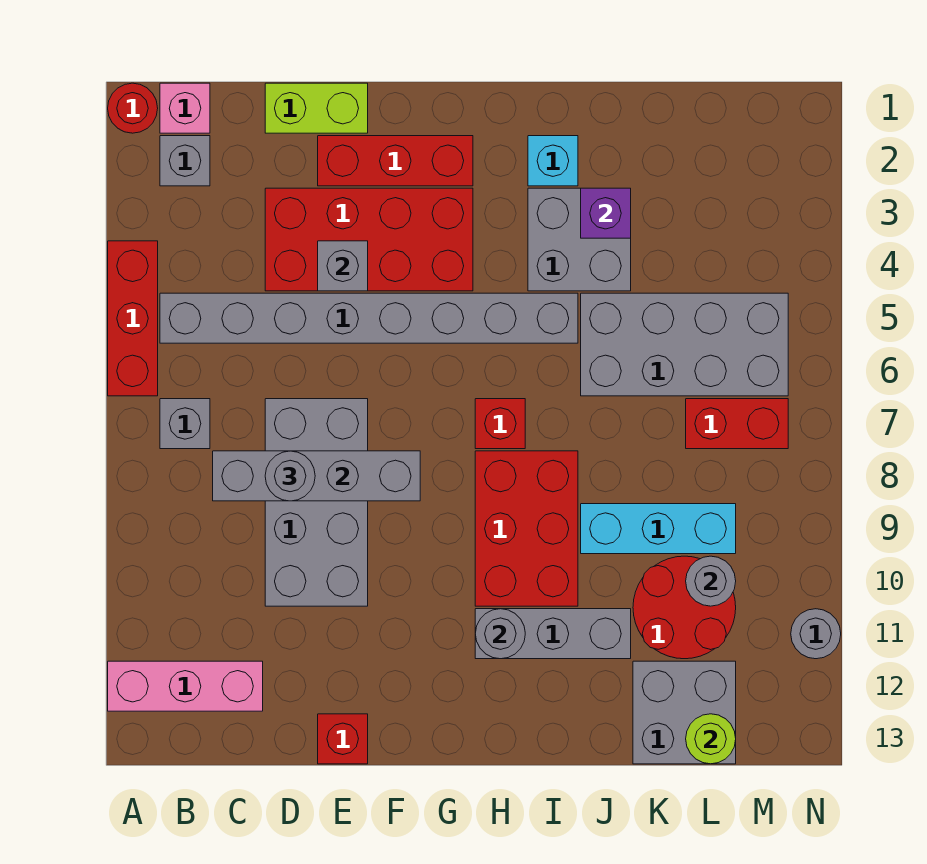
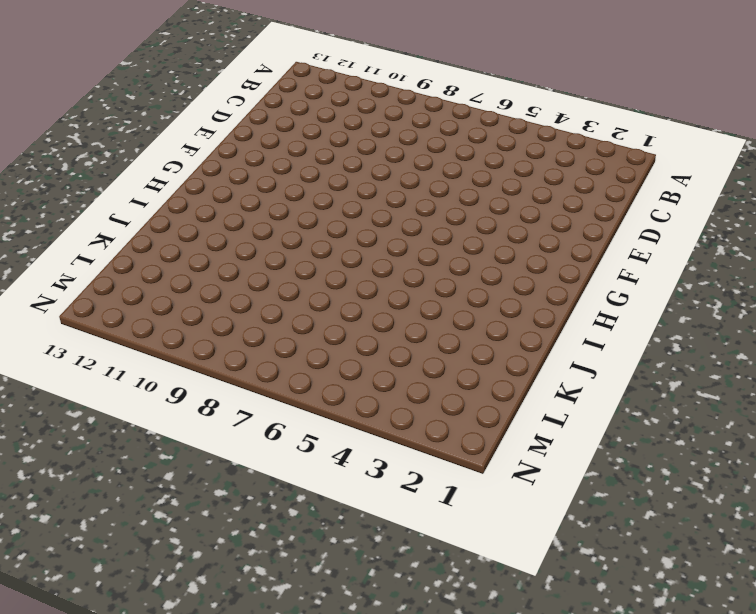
none -> red round brick A1 level 1
none -> red brick A4:A6 level 1
none -> pink brick A12:C12 level 1
none -> pink brick B1 level 1

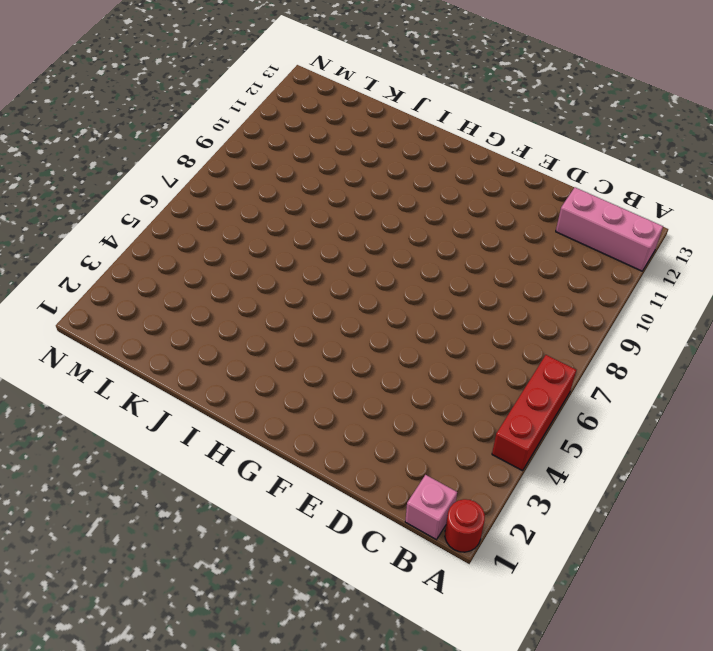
none -> grey brick B2 level 1
none -> grey brick B5:I5 level 1
none -> grey brick B7 level 1
none -> lime brick D1:E1 level 1

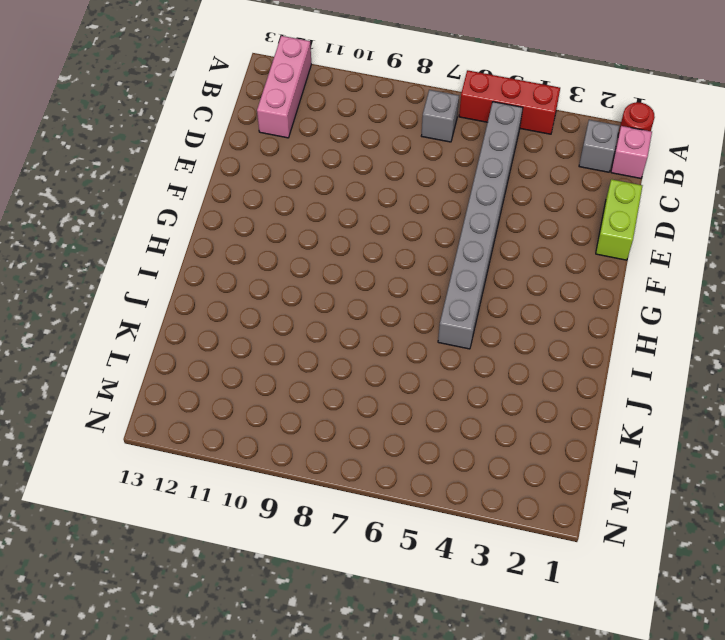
none -> red brick D3:G4 level 1
none -> grey brick D7:E10 level 1
none -> red brick E2:G2 level 1
none -> red brick E13 level 1

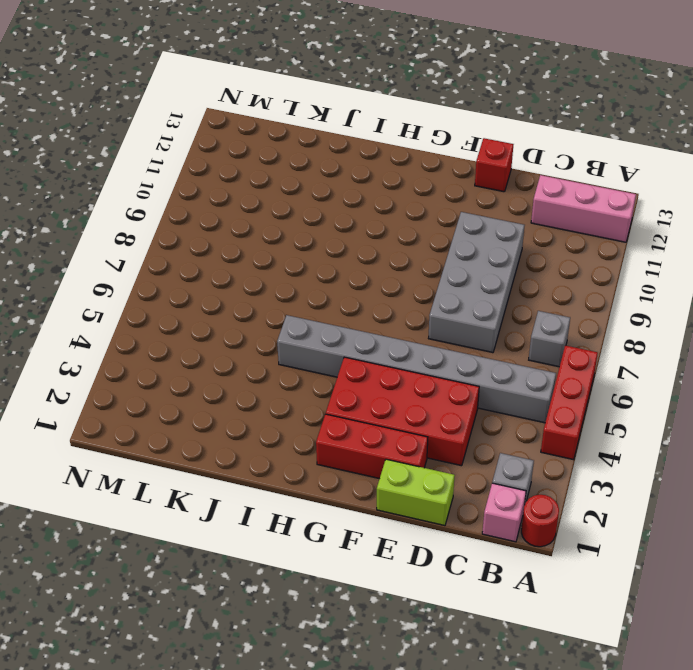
none -> red brick H7 level 1
none -> red brick H8:I10 level 1
none -> grey brick H11:J11 level 1
none -> cyan brick I2 level 1

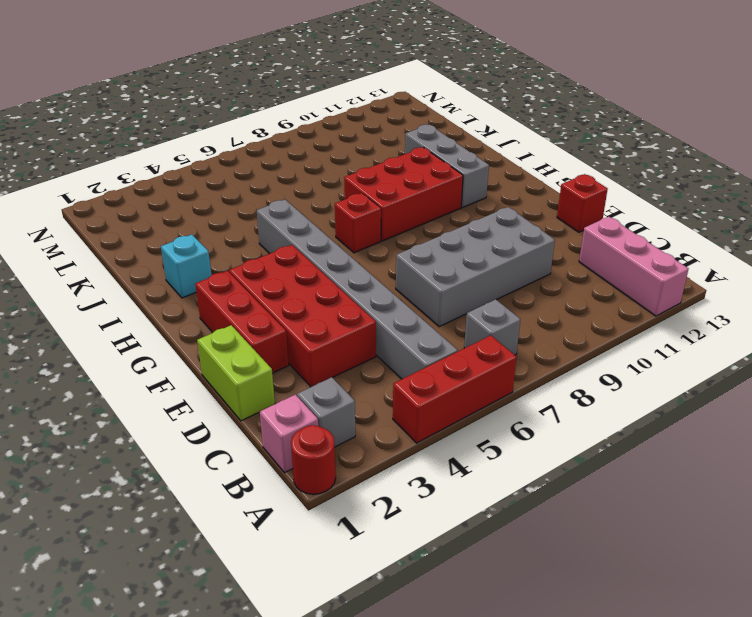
none -> grey brick I3:J4 level 1
none -> grey brick J5:M6 level 1
none -> cyan brick J9:L9 level 1
none -> red round brick K10:L11 level 1

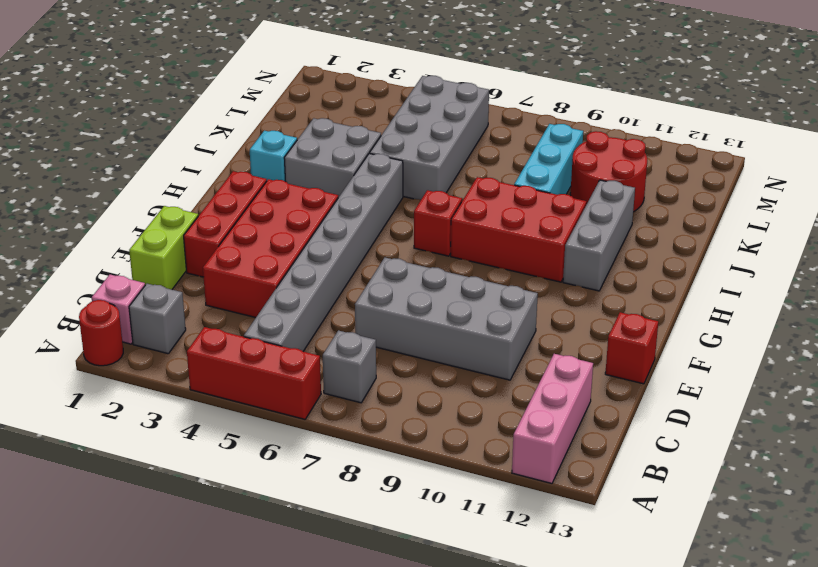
none -> grey brick K12:L13 level 1
none -> red brick L7:M7 level 1
none -> grey round brick N11 level 1
none -> grey brick C8:F8 level 2

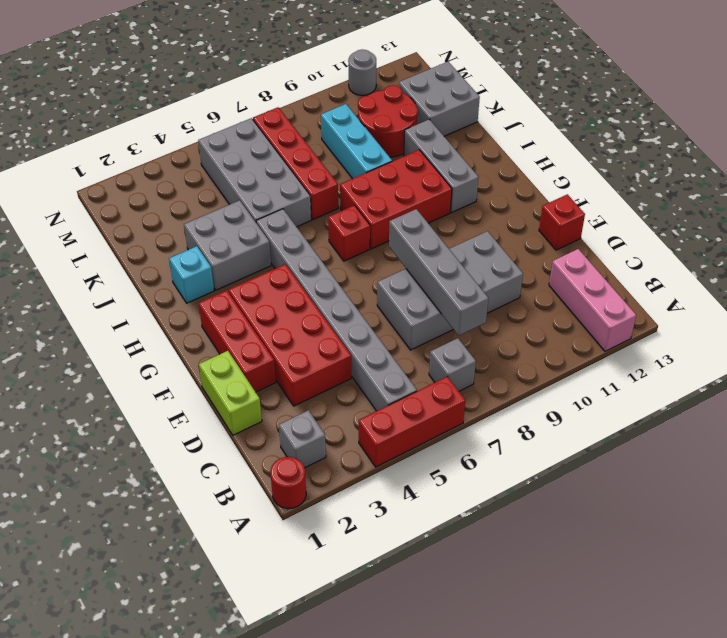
red brick J7:M7 level 1 -> red brick L7:M7 level 1
none -> pink brick B1 level 1
none -> grey brick E4 level 2
none -> grey round brick H11 level 2
none -> purple brick J3 level 2

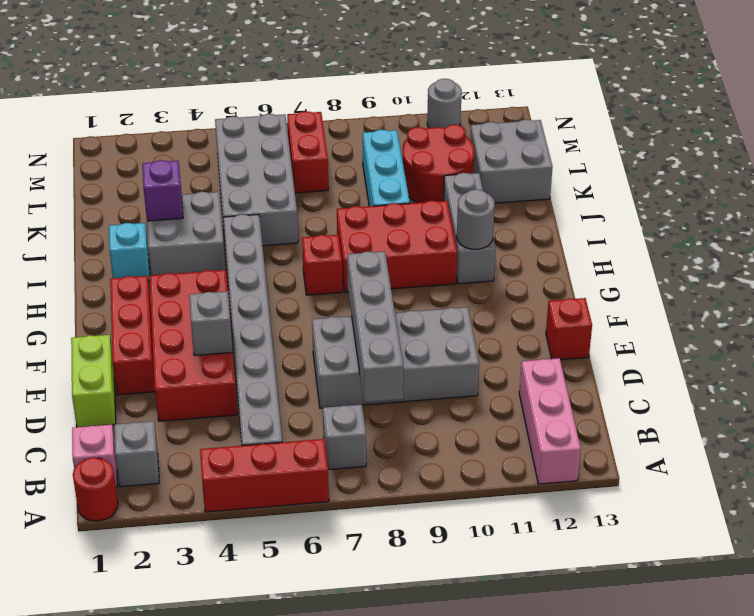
none -> grey round brick L10 level 2
none -> lime round brick L13 level 2
none -> grey round brick D8 level 3

